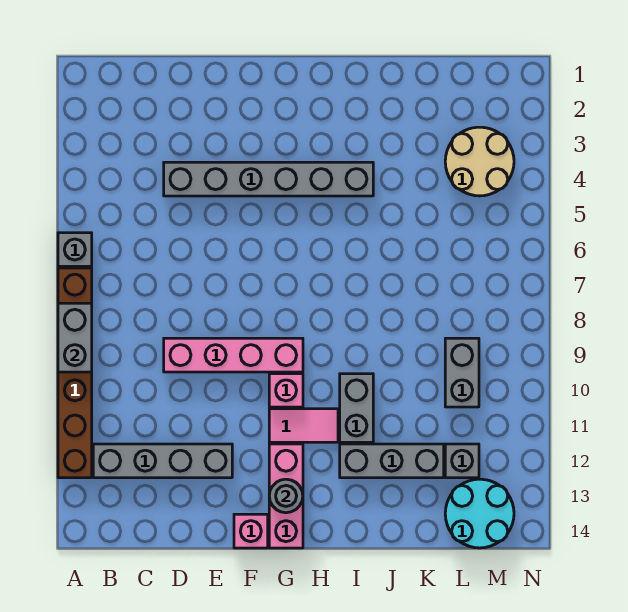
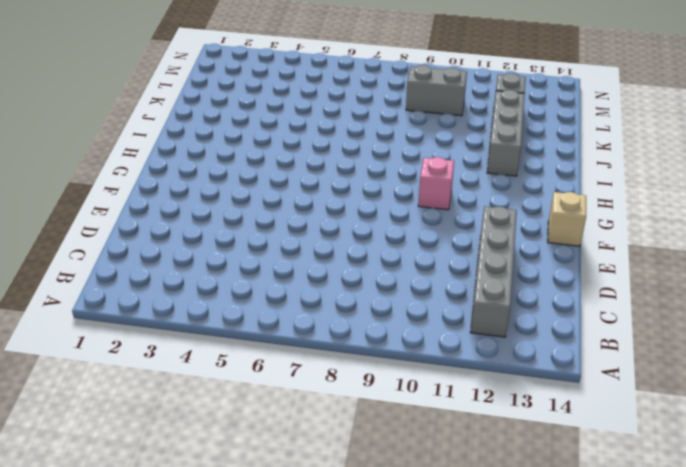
tan brick F14 level 1 -> pink brick F14 level 1
none -> grey brick A6 level 1
none -> brown brick A7:A12 level 1
none -> grey brick D4:I4 level 1

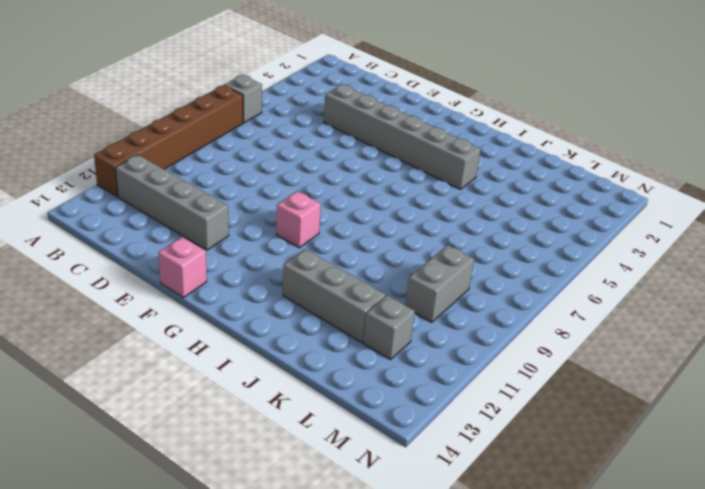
none -> pink brick D9:G9 level 1
none -> pink tile G11:H11 level 1
none -> pink brick G12:G14 level 1

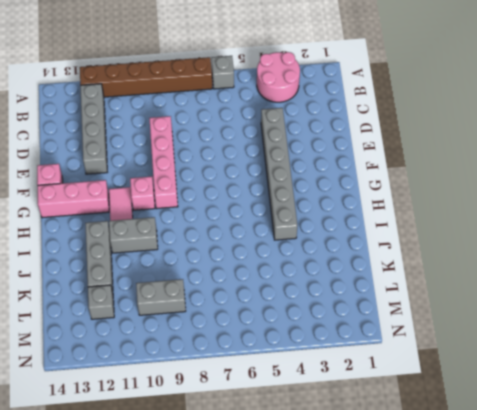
pink round brick A3:B4 level 1 -> none
none -> tan round brick L3:M4 level 1
none -> cyan round brick L13:M14 level 1
none -> grey brick A8:A9 level 2

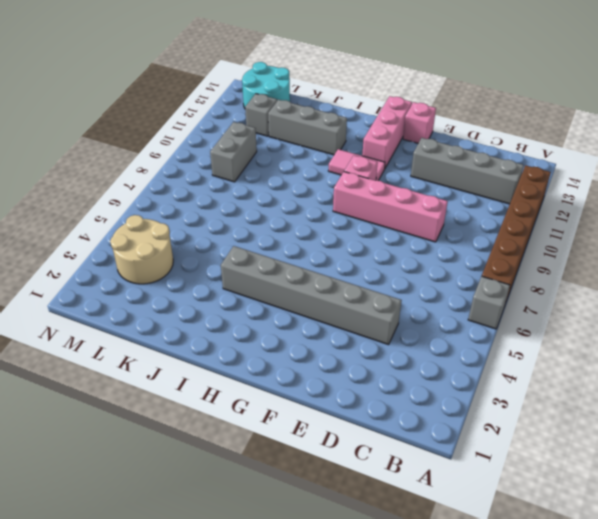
none -> grey brick I10:I11 level 1
none -> grey brick A8:A9 level 2
none -> grey round brick G13 level 2

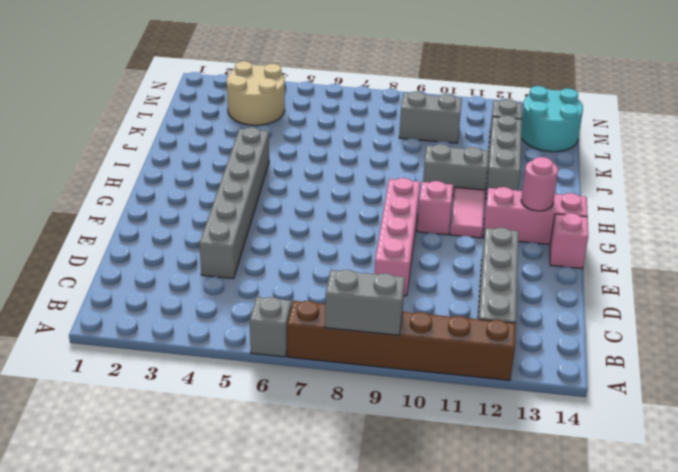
pink round brick G13 level 2 -> grey round brick G13 level 2

